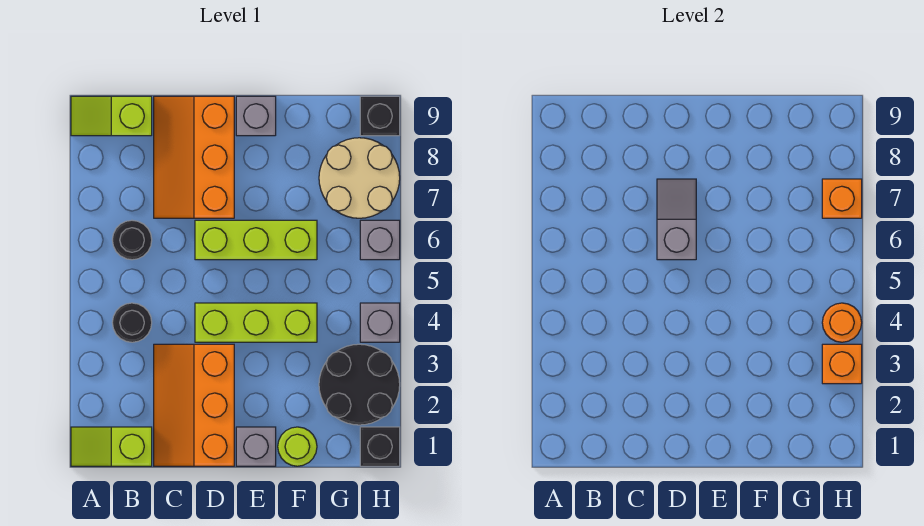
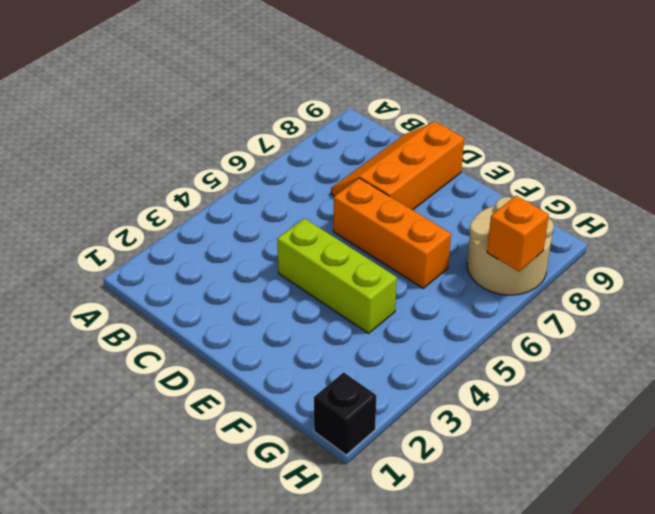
orange brick D6:F6 level 1 -> lime brick D6:F6 level 1
none -> lime slope A1:B1 level 1 top B
none -> lime slope A9:B9 level 1 top B
none -> black round brick B4 level 1

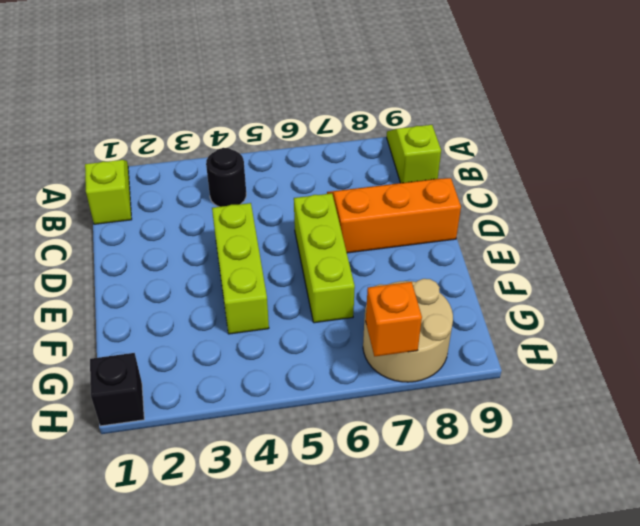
none -> black round brick B6 level 1
none -> orange slope C1:D3 level 1 top D
none -> grey brick E1 level 1

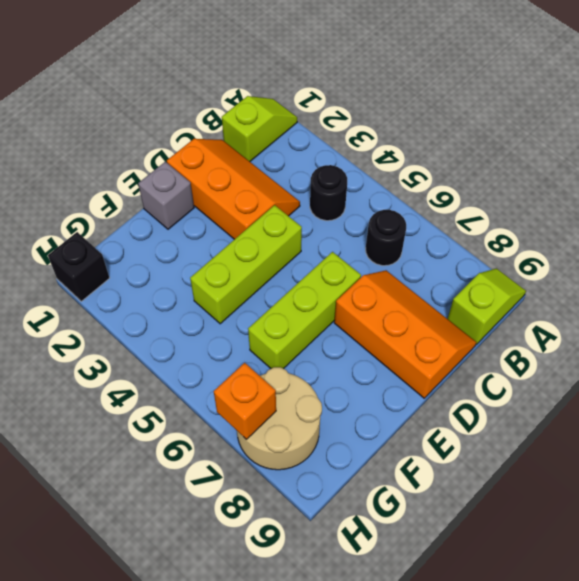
none -> grey brick E9 level 1
none -> lime round brick F1 level 1
none -> black round brick G2:H3 level 1

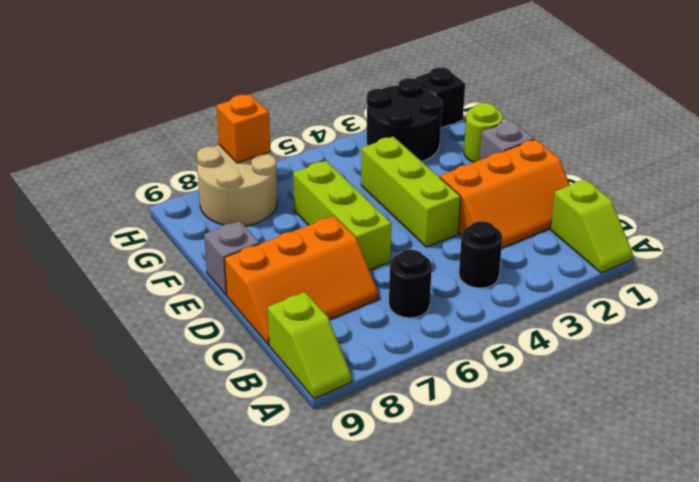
none -> grey brick H4 level 1
none -> grey brick H6 level 1
none -> black brick H9 level 1

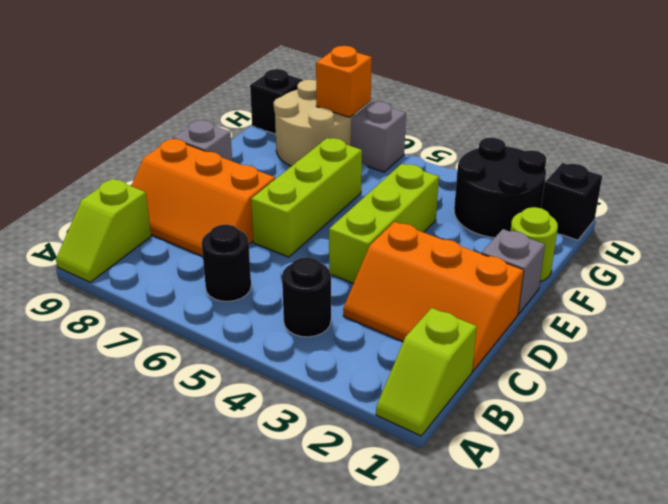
none -> grey brick H4 level 1
none -> grey slope D6:D7 level 2 top 6
none -> orange brick H3 level 2

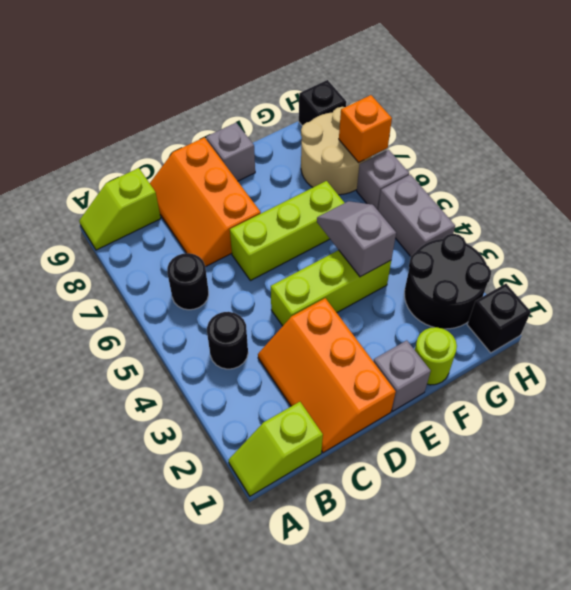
grey slope F4:F5 level 2 top 4 -> grey slope D6:D7 level 2 top 6
grey brick H4:H5 level 1 -> grey brick H4 level 1
none -> orange brick H3 level 2
none -> orange round brick H4 level 2

